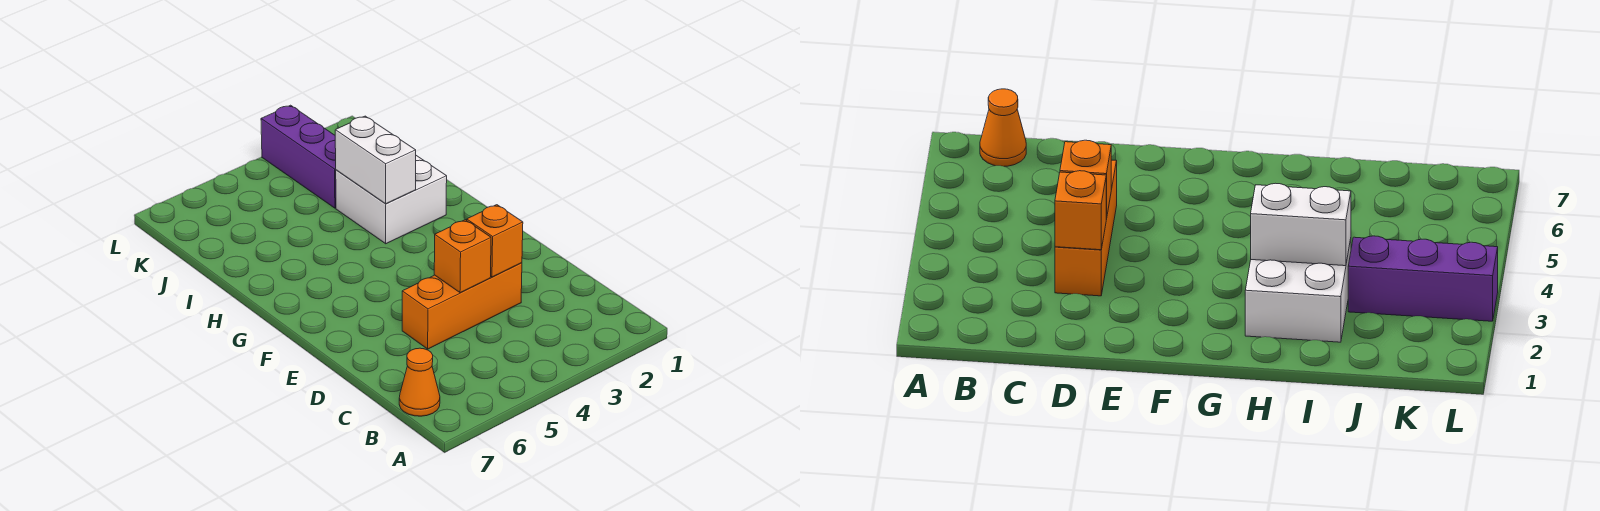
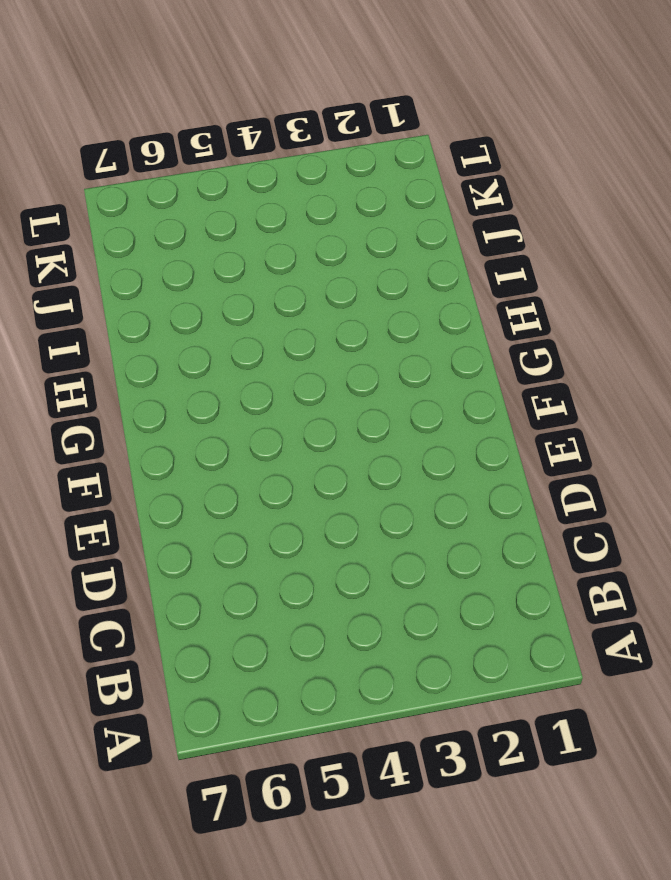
none -> orange cone B7 level 1
none -> orange brick D3:D5 level 1

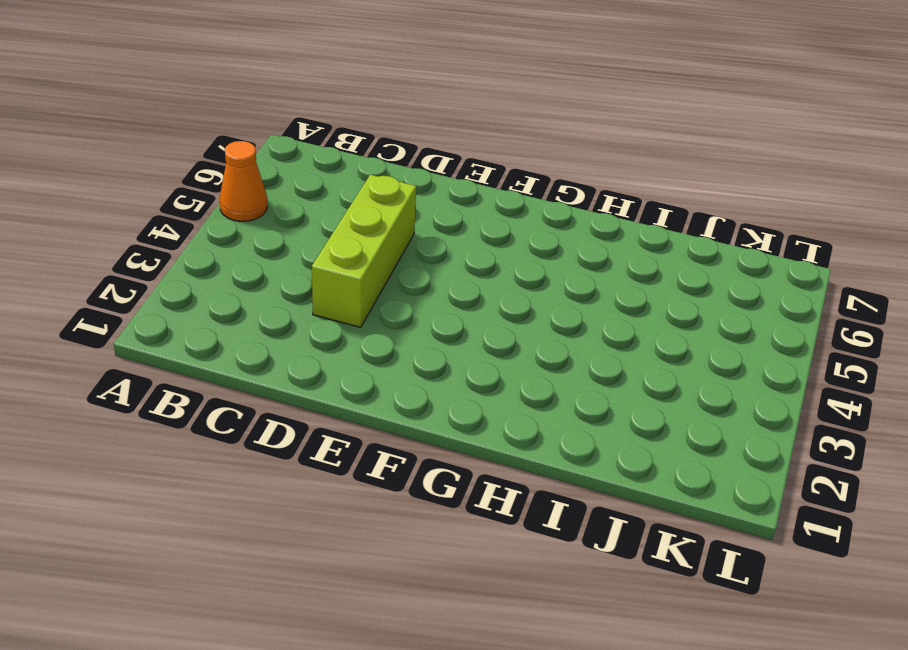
orange cone A5 level 1 -> orange cone B7 level 1
lime brick D3:D5 level 1 -> orange brick D3:D5 level 1
none -> white brick H2:I3 level 1
none -> purple brick J3:L3 level 1

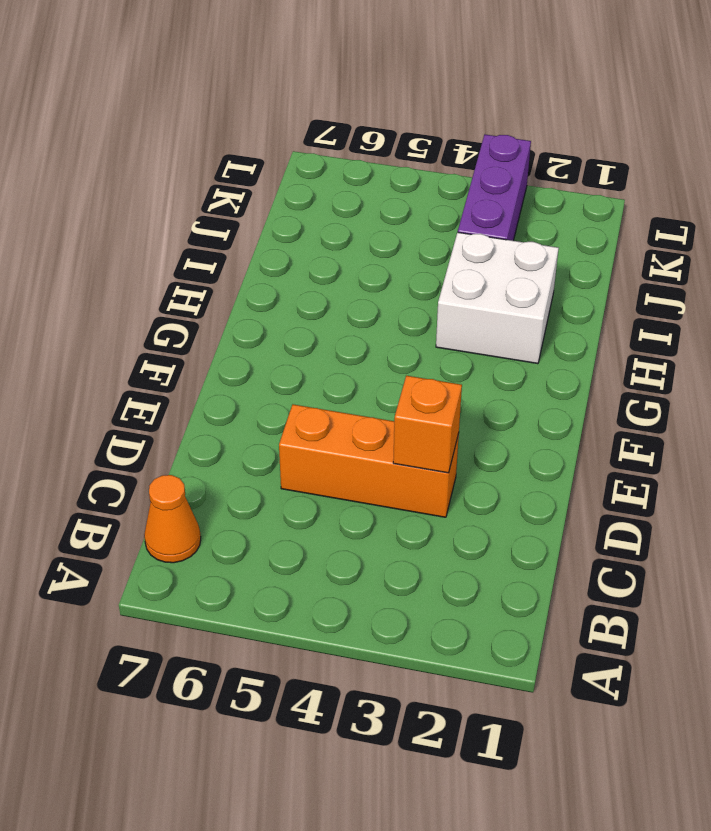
none -> orange brick D4 level 2
none -> white brick H3:I3 level 2

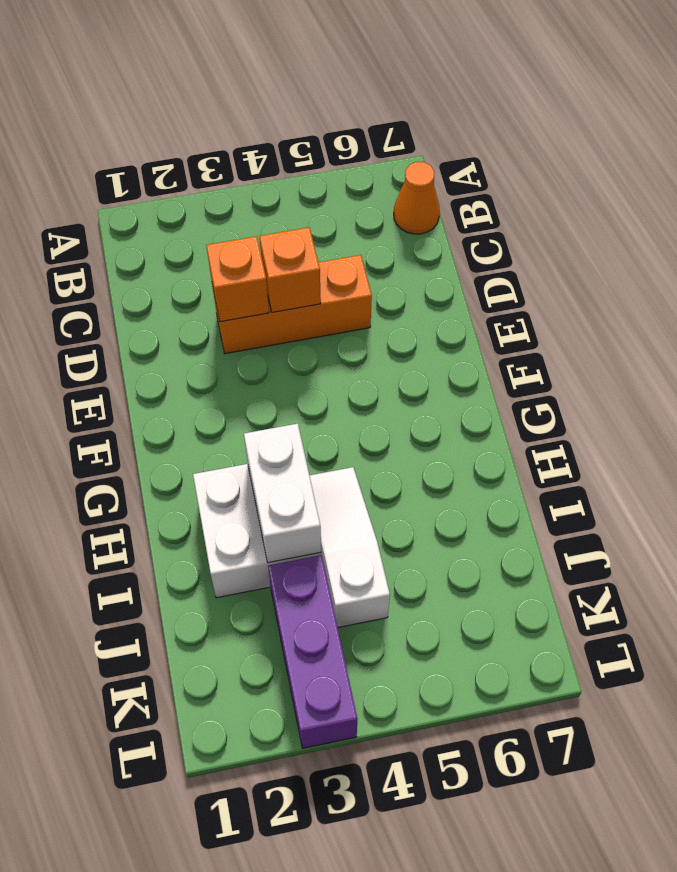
white slope H4:J4 level 1 top J -> none

